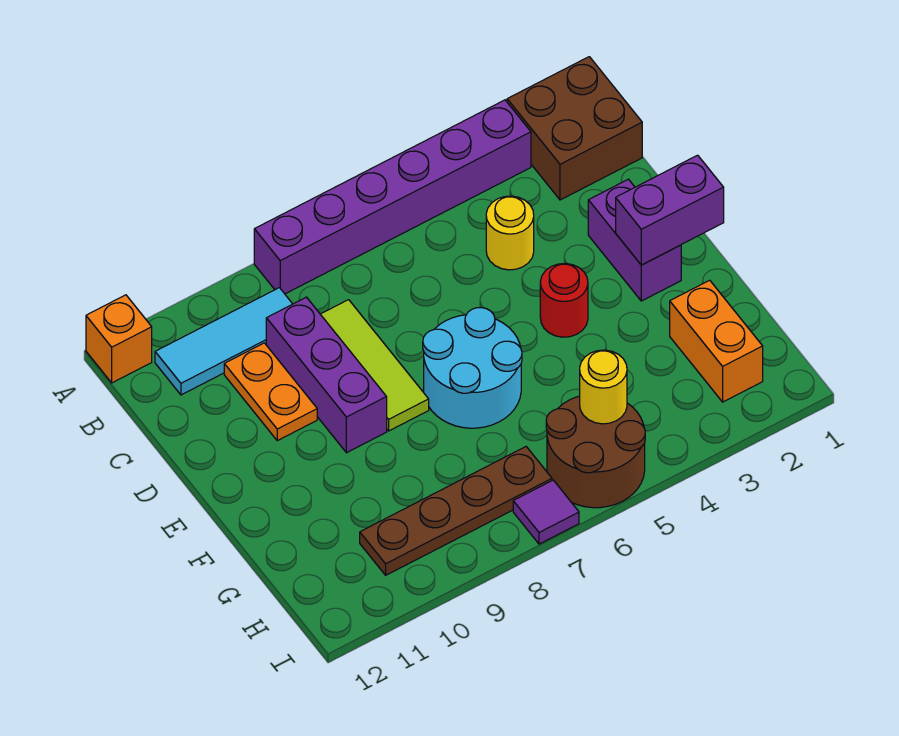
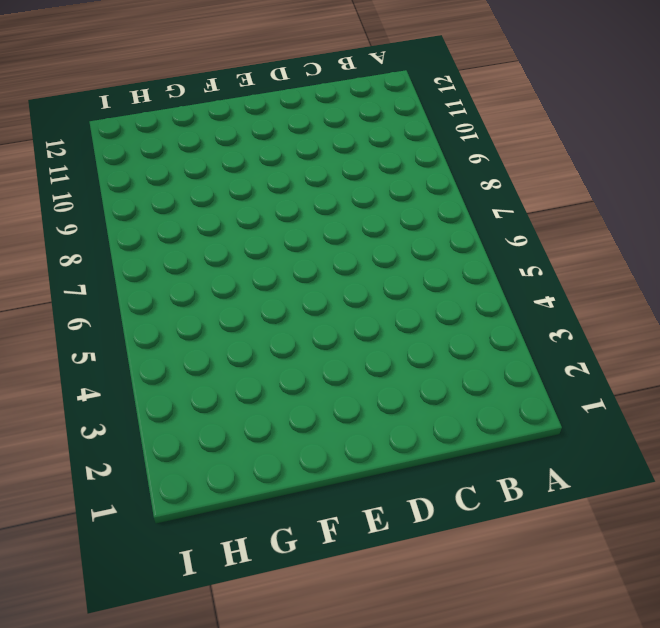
none -> brown brick A1:B2 level 1
none -> purple brick A3:A8 level 1
none -> orange brick A12 level 1

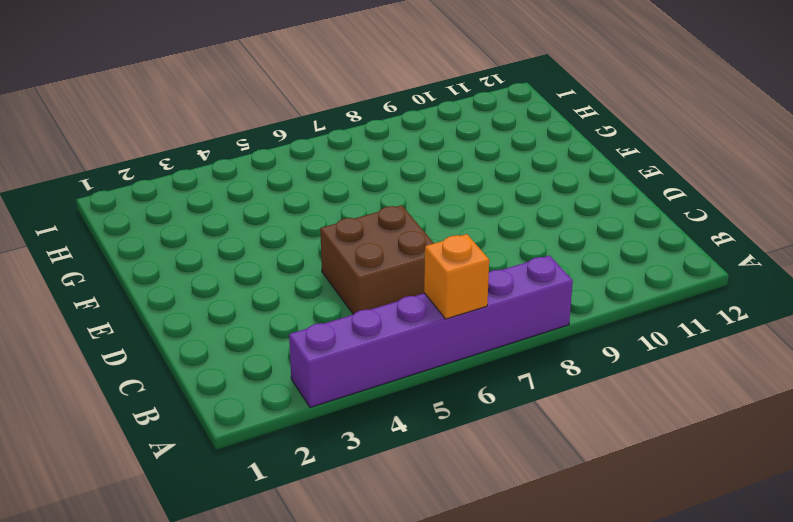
orange brick A6 level 2 -> orange brick A12 level 1
brown brick C5:D6 level 1 -> brown brick A1:B2 level 1
none -> cyan tile B9:B11 level 1
none -> yellow round brick C4 level 1
none -> lime tile C8:E8 level 1

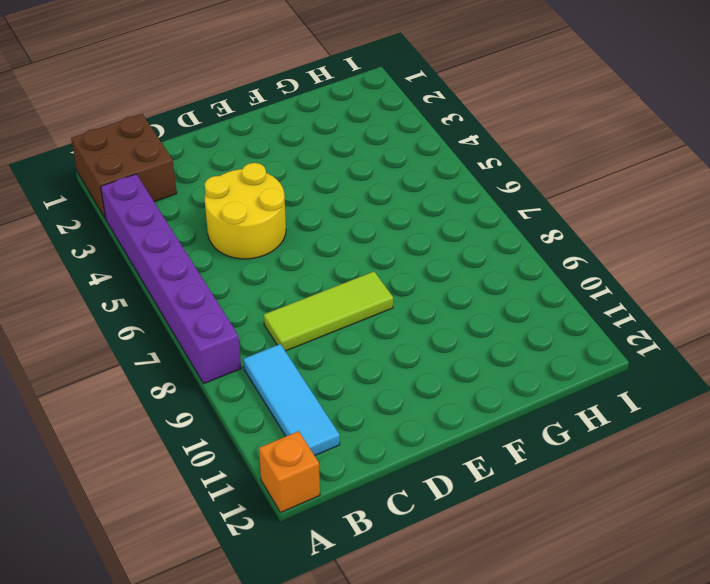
yellow round brick C4:D5 level 1 -> yellow round brick C4 level 1
none -> purple brick C9:E9 level 1
none -> orange plate C10:D10 level 1
none -> purple brick D2:E2 level 1

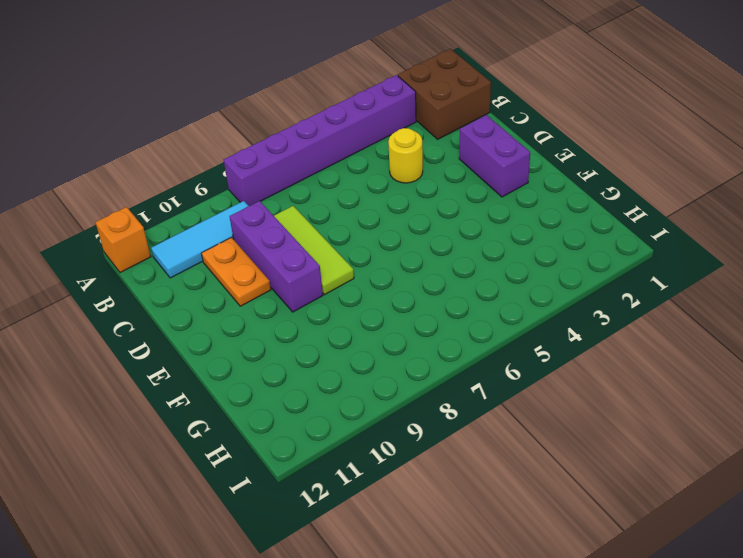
none -> red round brick E4 level 1
none -> cyan round brick E6:F7 level 1
none -> orange brick G2:H2 level 1

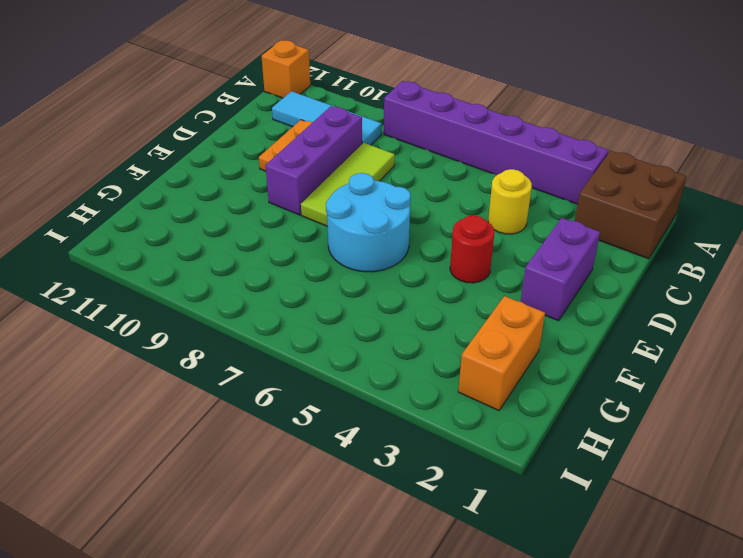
none -> brown round brick H5:I6 level 1
none -> brown plate H7:H10 level 1
none -> purple tile I7 level 1

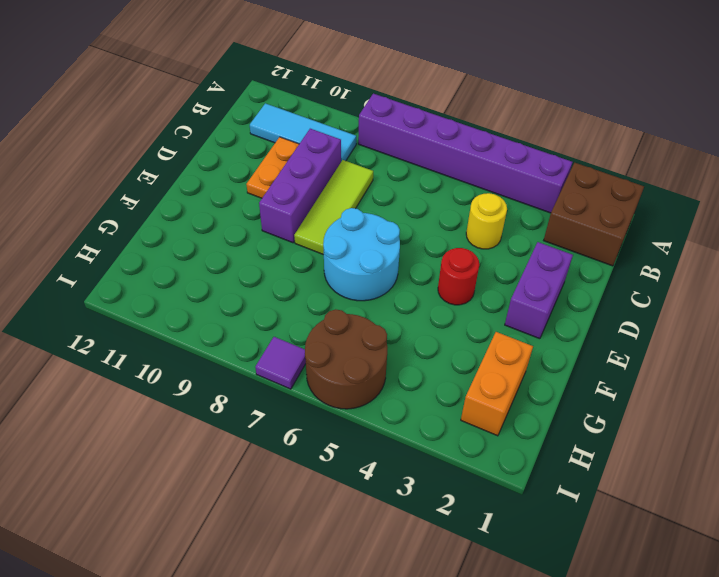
none -> orange brick A12 level 1
none -> brown plate H7:H10 level 1
none -> purple brick E1:E2 level 2

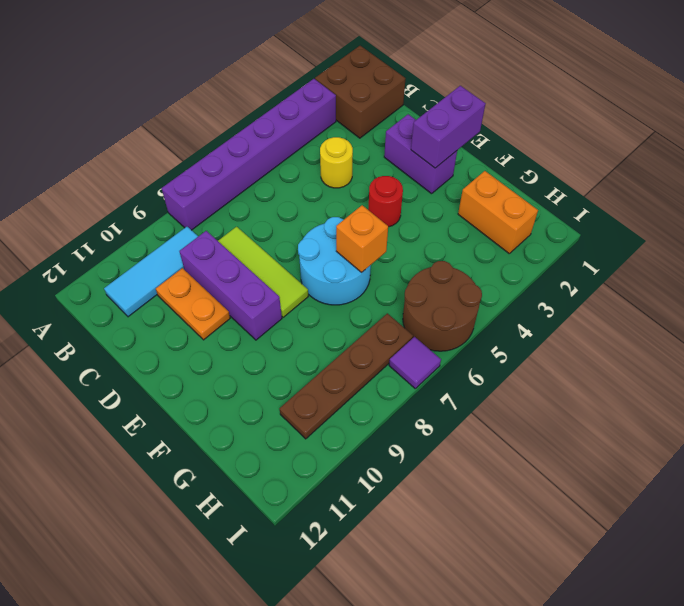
orange brick F6 level 2 -> orange brick A12 level 1
none -> yellow round brick H5 level 2

